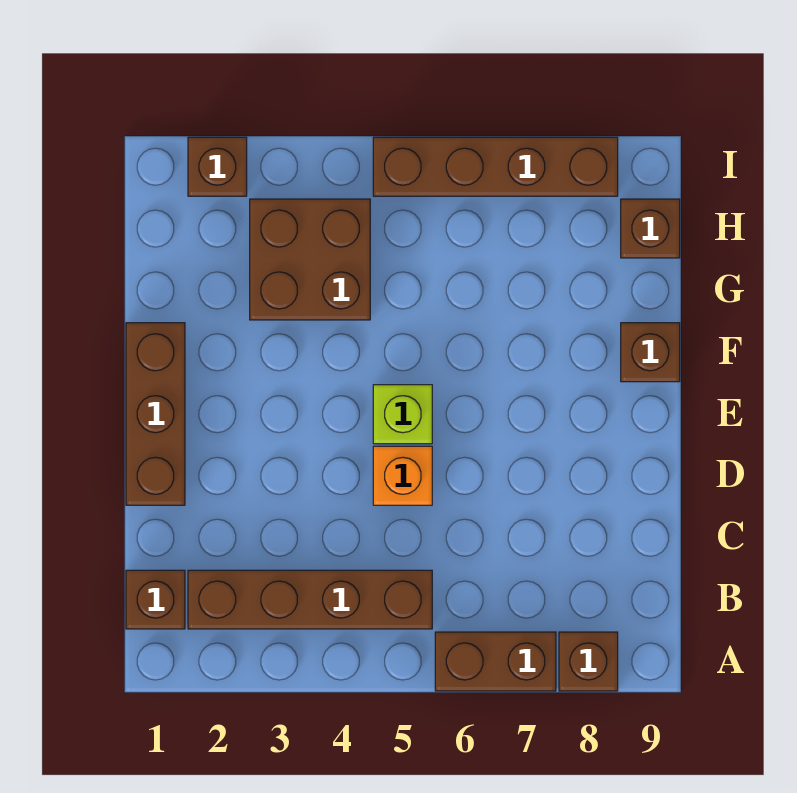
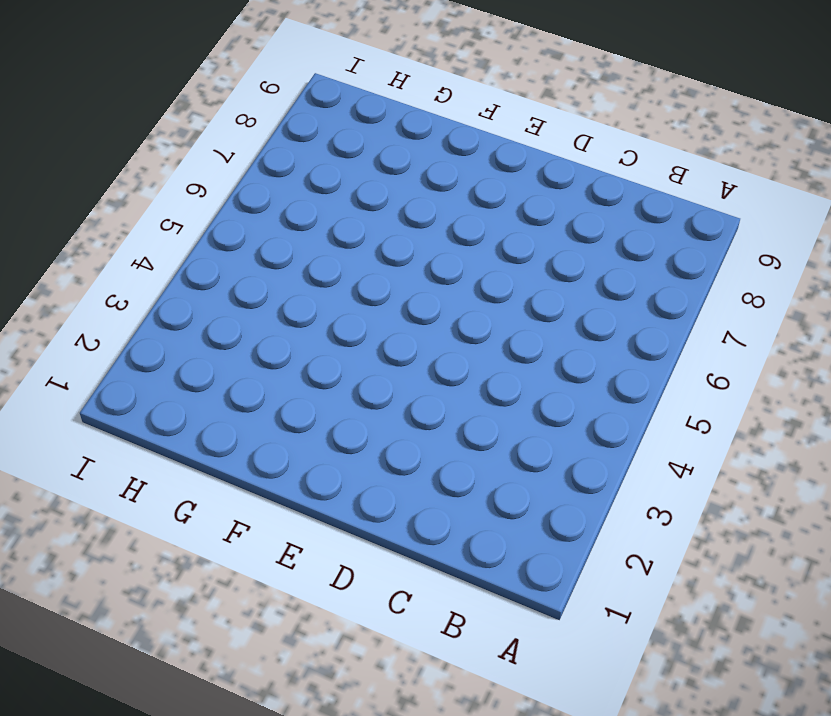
none -> brown brick A6:A7 level 1
none -> brown brick A8 level 1
none -> brown brick B1 level 1

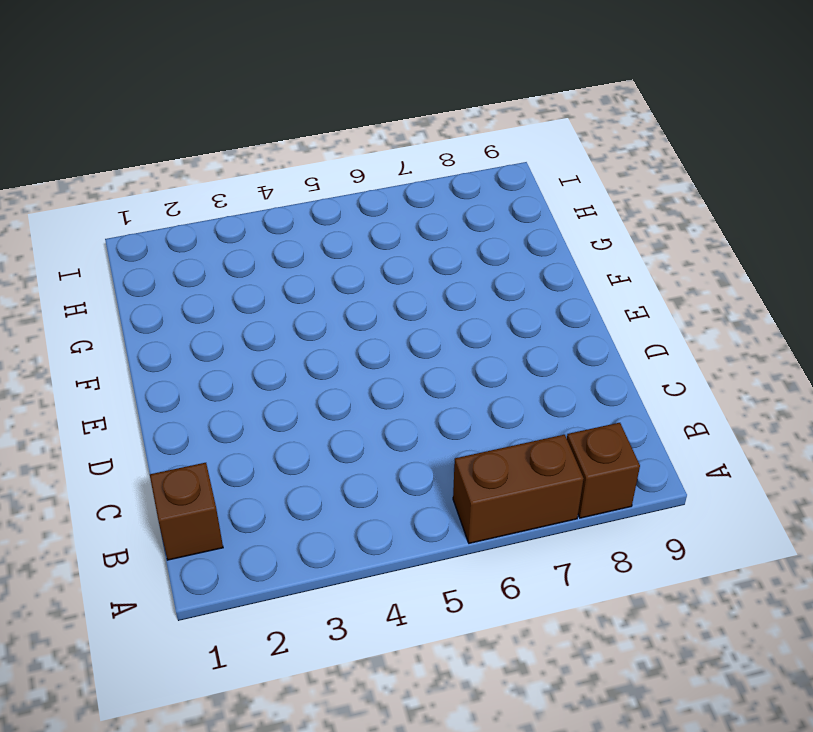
none -> brown brick B2:B5 level 1
none -> brown brick D1:F1 level 1
none -> orange brick D5 level 1

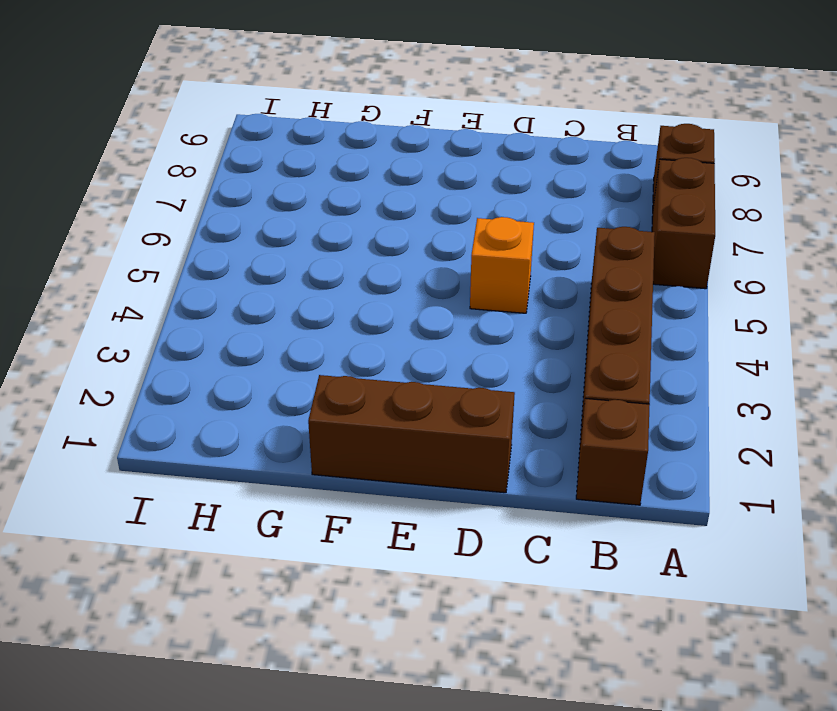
none -> lime brick E5 level 1
none -> brown brick F9 level 1
none -> brown brick G3:H4 level 1

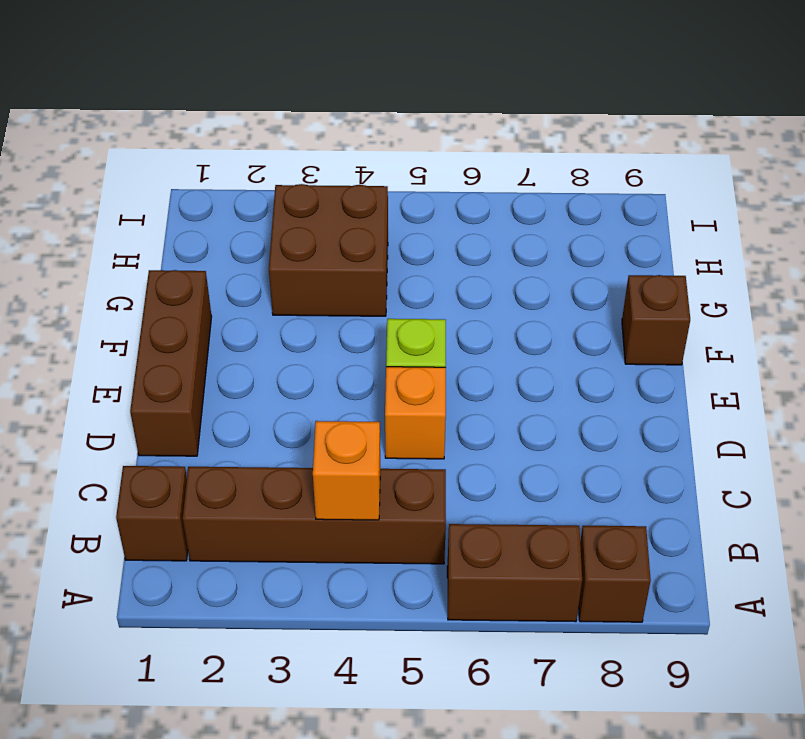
orange brick B4 level 2 -> none
none -> brown brick H9 level 1
none -> brown brick I2 level 1
none -> brown brick I5:I8 level 1

